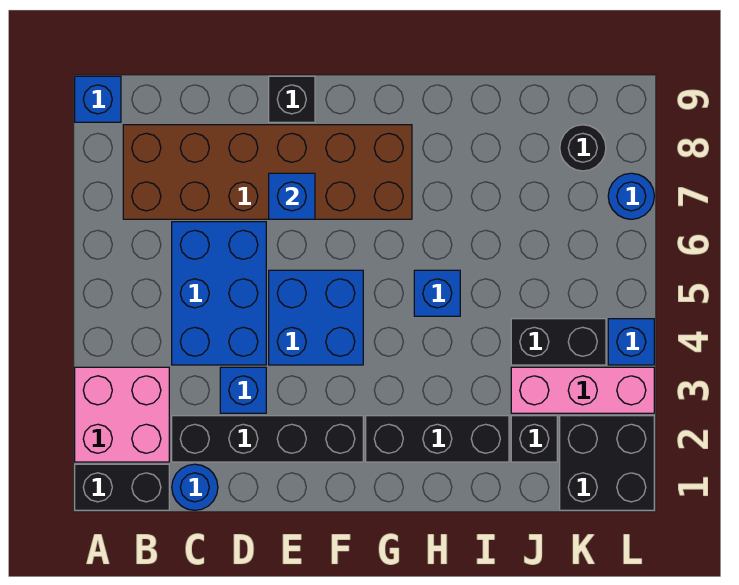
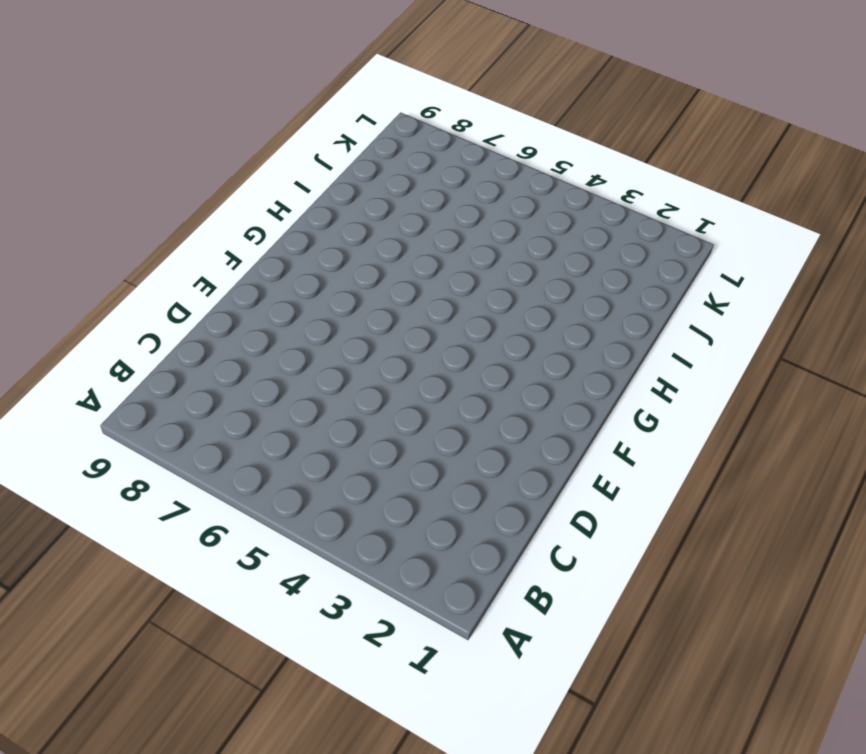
none -> black brick A1:B1 level 1
none -> pink brick A2:B3 level 1
none -> blue brick A9 level 1

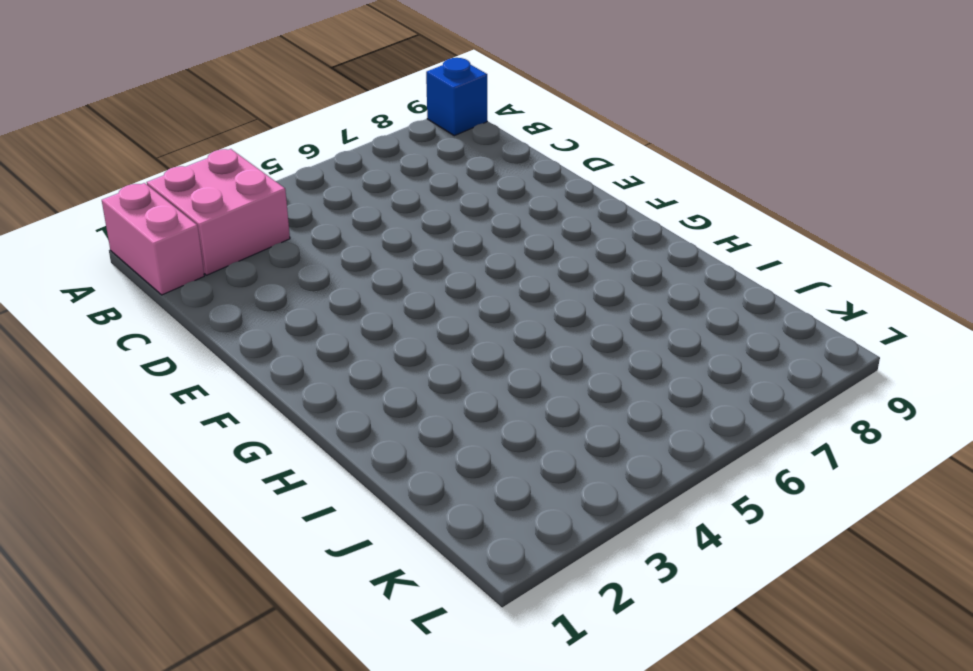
pink brick A1:B1 level 1 -> black brick A1:B1 level 1
none -> brown brick B7:G8 level 1
none -> blue round brick C1 level 1
none -> black brick C2:F2 level 1

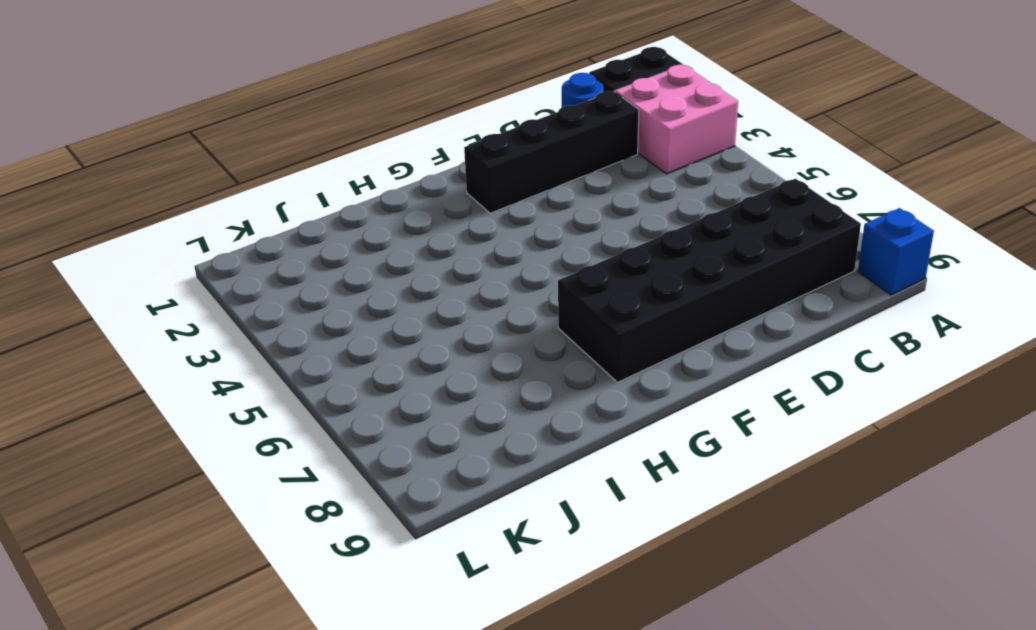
black brick B7:G8 level 1 -> brown brick B7:G8 level 1
none -> blue brick C4:D6 level 1
none -> blue brick D3 level 1
none -> blue brick E4:F5 level 1

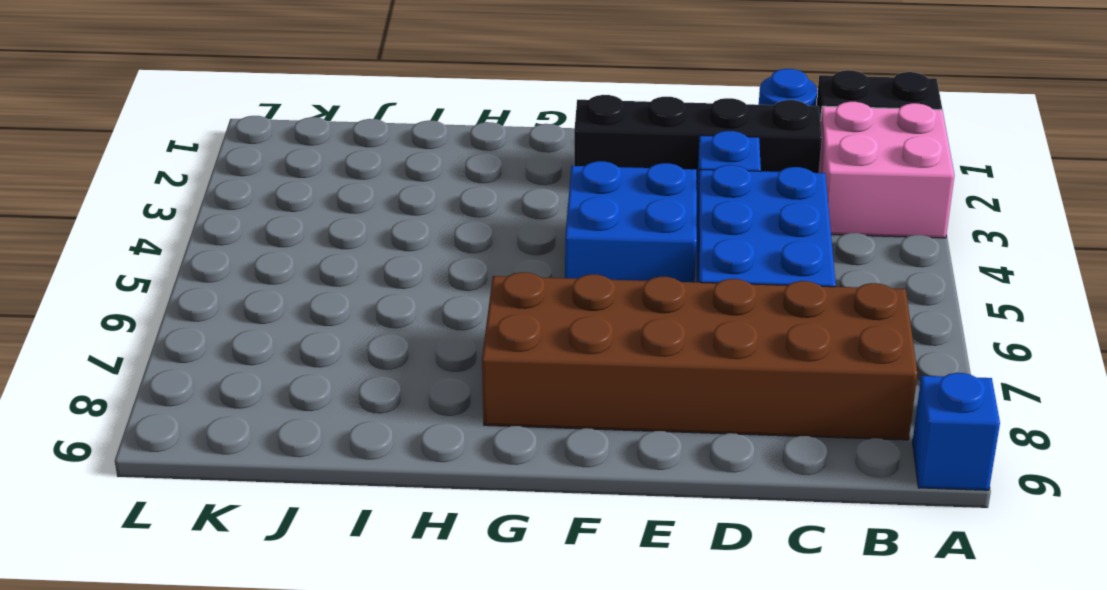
none -> black brick E9 level 1
none -> black brick G2:I2 level 1
none -> blue brick H5 level 1

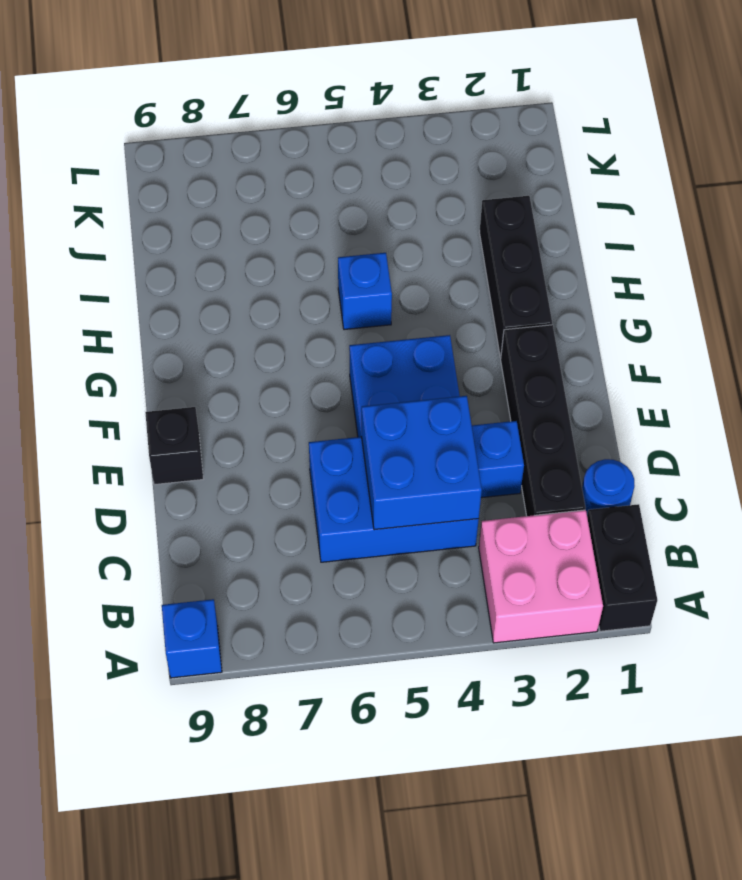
blue brick C4:D5 level 2 -> none
none -> brown brick B7:G8 level 1
none -> black brick J2 level 1
none -> pink brick J3:L3 level 1

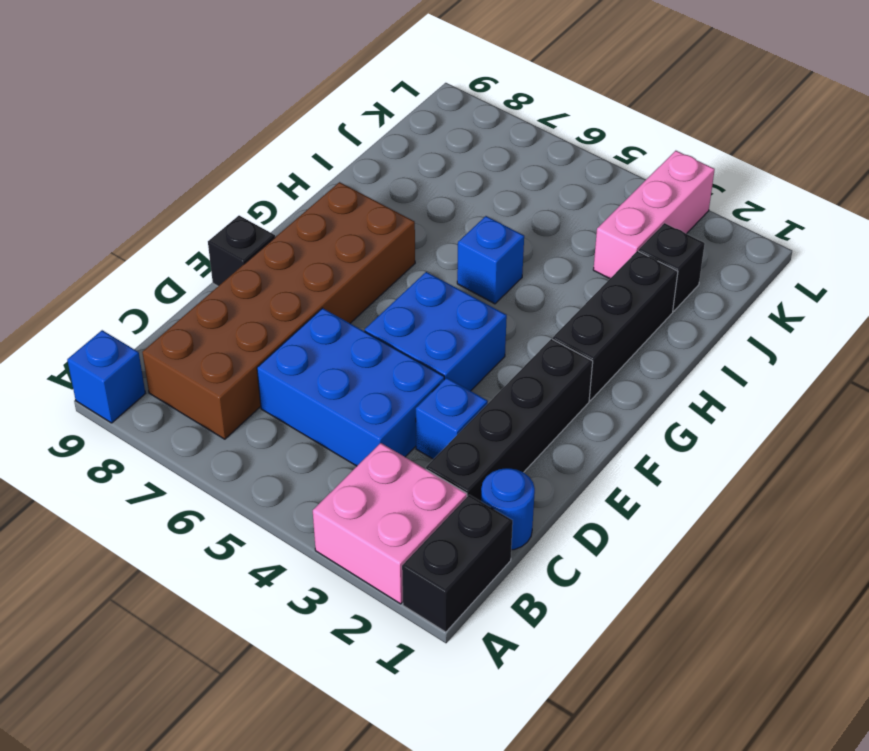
none -> black brick J4:K4 level 1
none -> black brick K1:L2 level 1
none -> black round brick K8 level 1

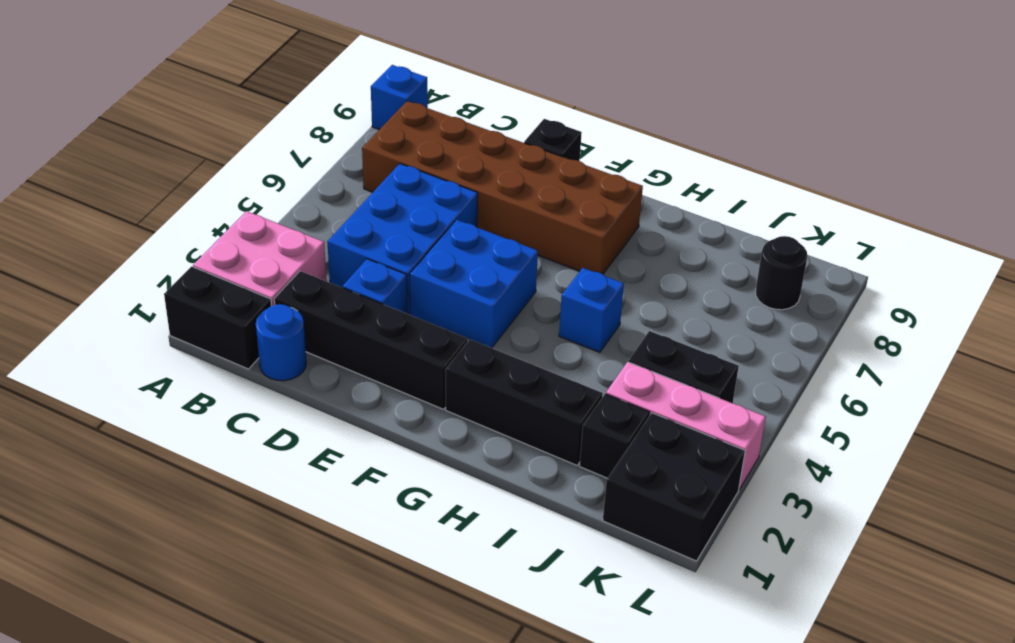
none -> blue brick L4 level 1
none -> blue round brick L7 level 1
none -> blue brick E7 level 2

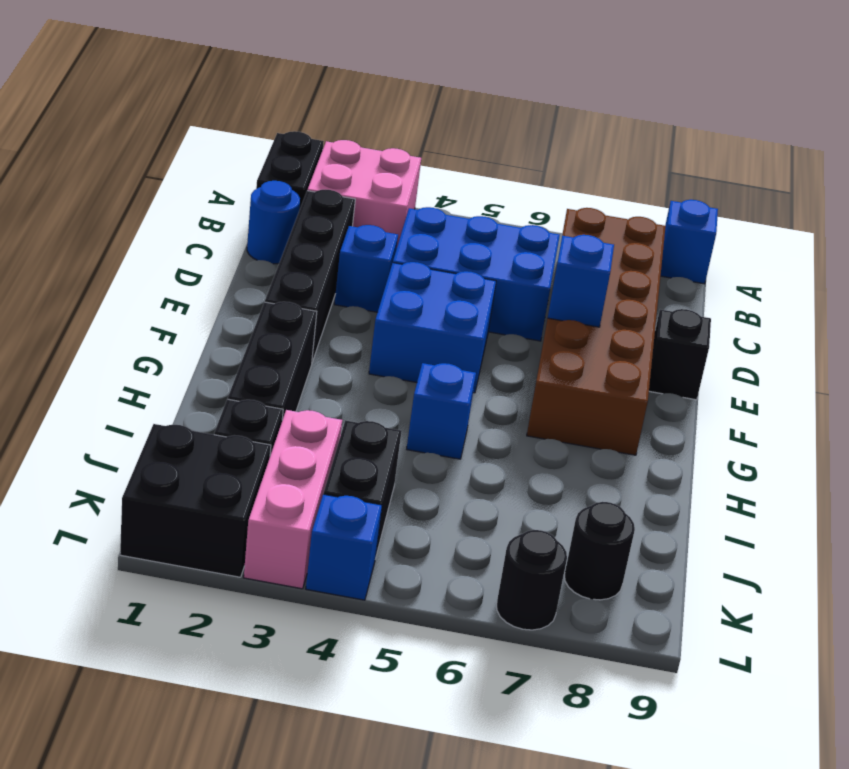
black round brick L7 level 1 -> blue round brick L7 level 1

